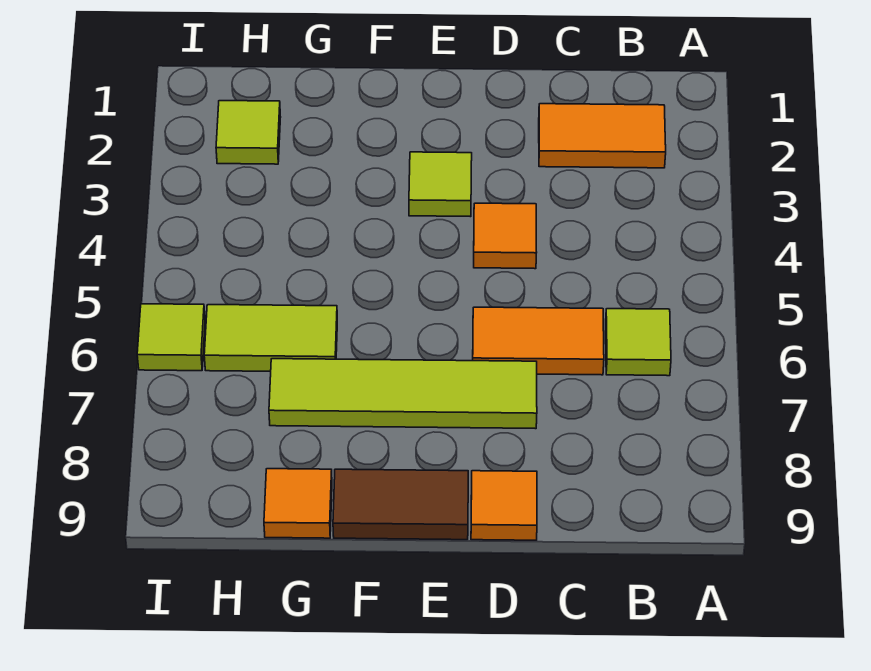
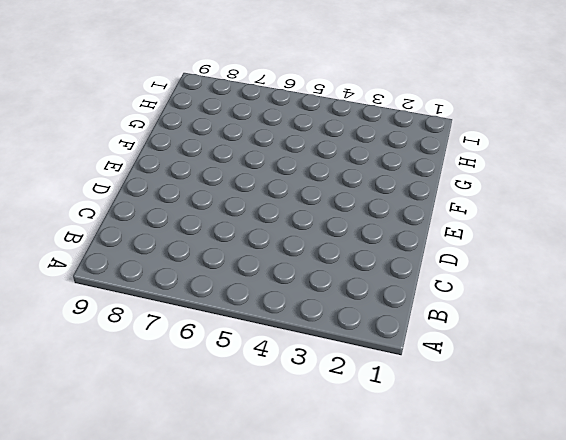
none -> orange tile B2:C2 level 1
none -> lime tile B6 level 1
none -> orange tile C6:D6 level 1

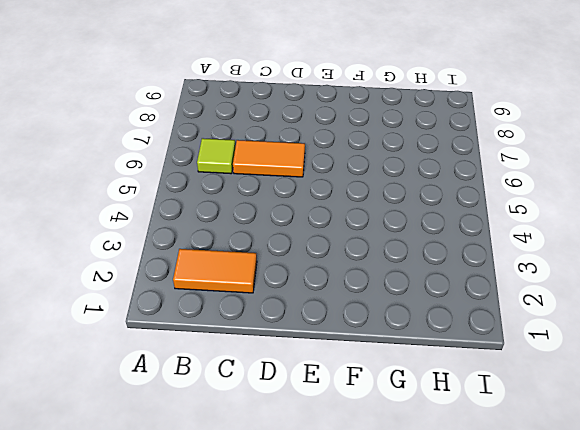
none -> orange tile D4 level 1
none -> lime tile D7:G7 level 1
none -> orange tile D9 level 1

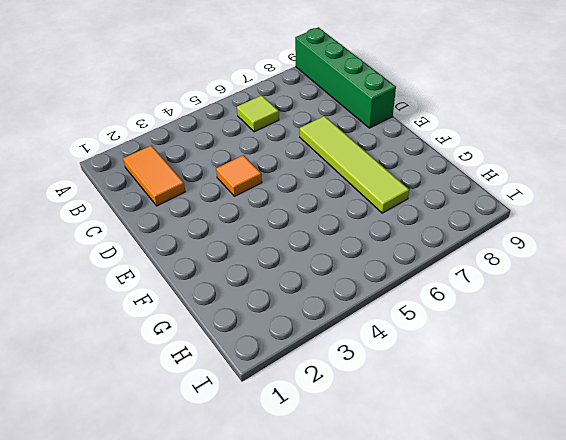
green brick A9:D9 level 1 -> orange tile D9 level 1
none -> orange tile C6:D6 level 1
none -> lime tile E3 level 1
none -> brown tile E9:F9 level 1

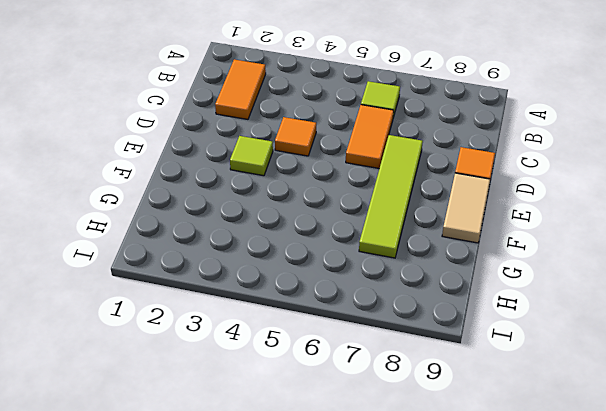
tan tile E9:F9 level 1 -> brown tile E9:F9 level 1
none -> lime tile G6:H6 level 1
none -> orange tile G9 level 1
none -> lime tile H2 level 1

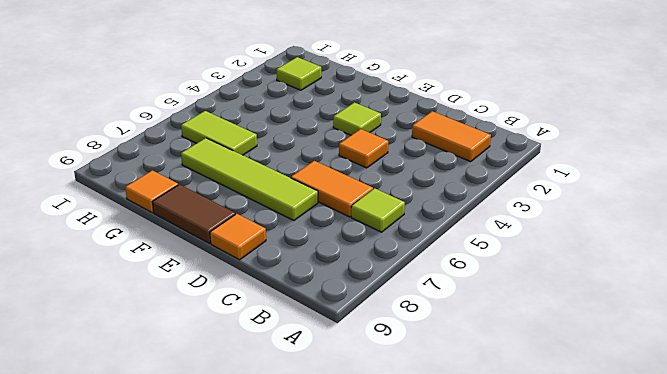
none -> lime tile I6 level 1

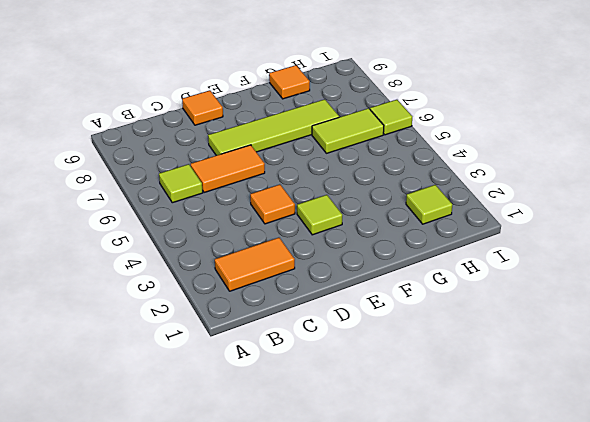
none -> brown tile E9:F9 level 1

